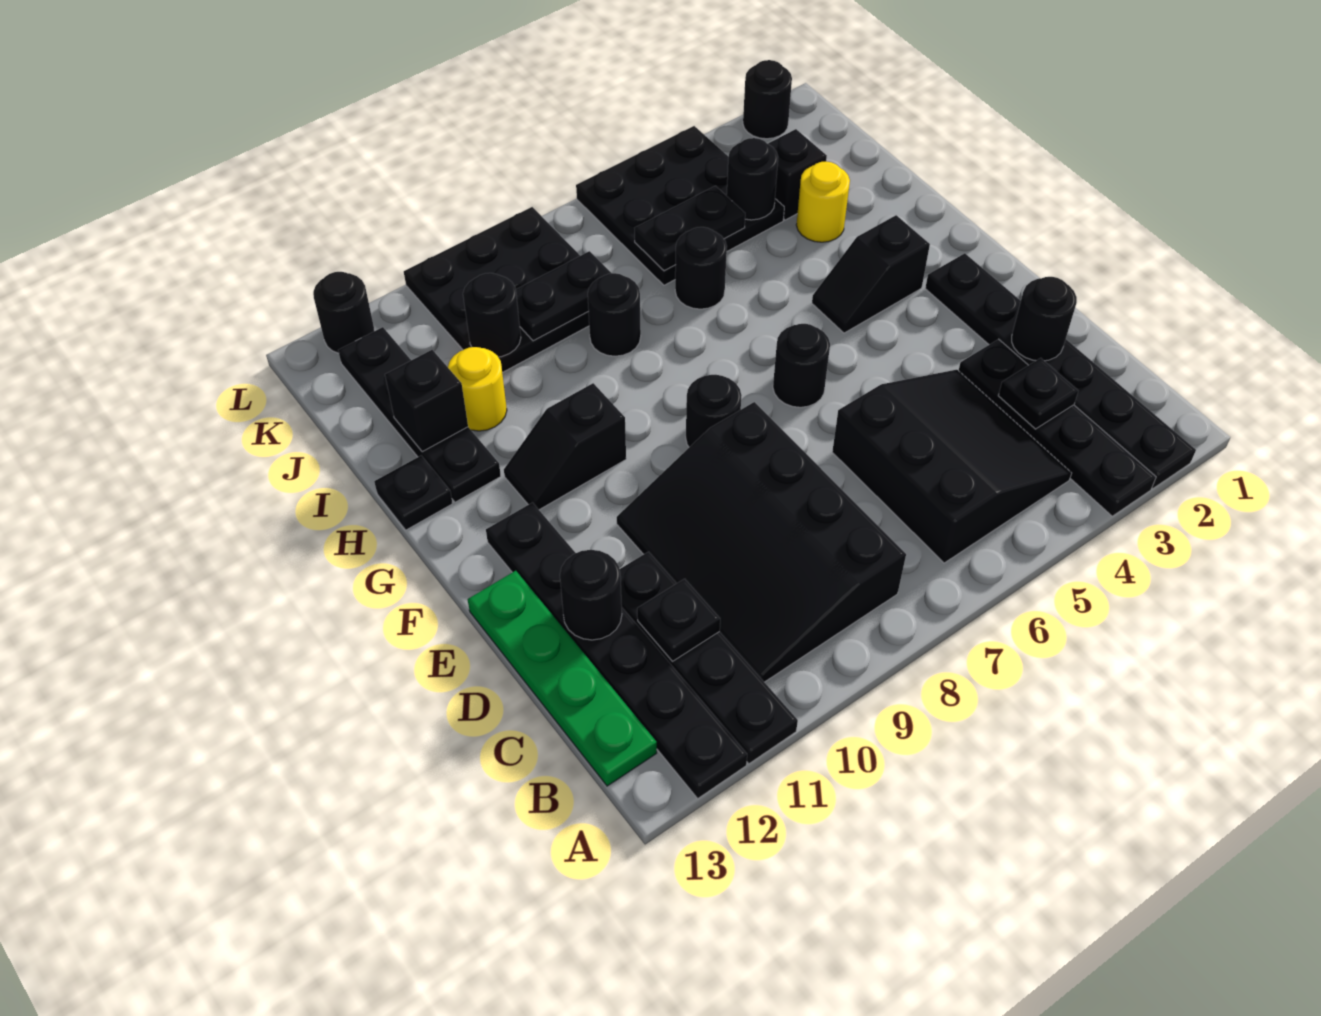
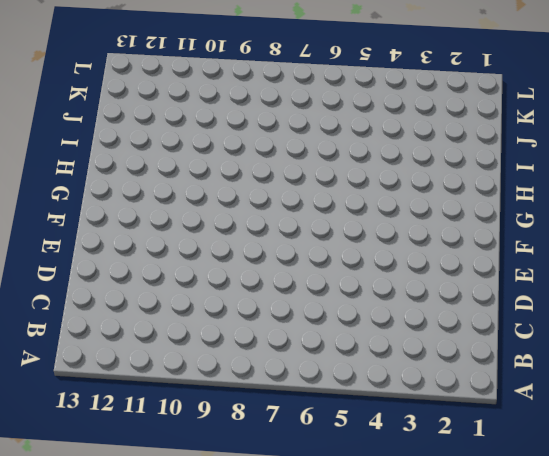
none -> black plate A2:F2 level 1
none -> black plate A3:D3 level 1
none -> black plate A11:D11 level 1
none -> black plate A12:F12 level 1

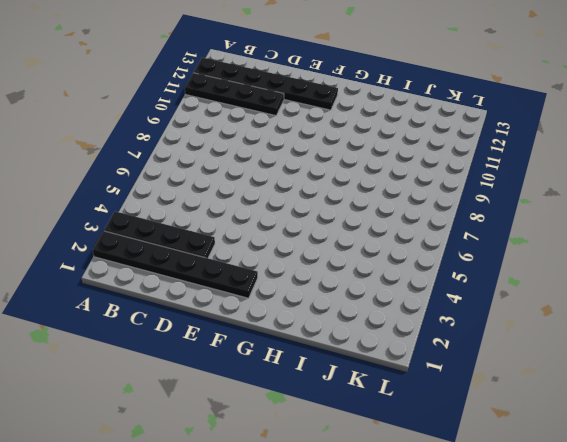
none -> black slope B4:D6 level 1 top 6
none -> black slope B8:E10 level 1 top 8
none -> green plate B13:E13 level 1
none -> black round brick F6 level 1

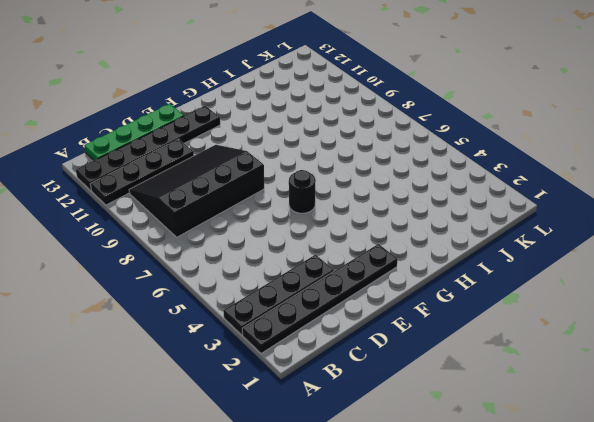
none -> black slope B4:D6 level 1 top 6
none -> black round brick F8 level 1
none -> black slope G3:G4 level 1 top 3
none -> black slope G10:G11 level 1 top 10

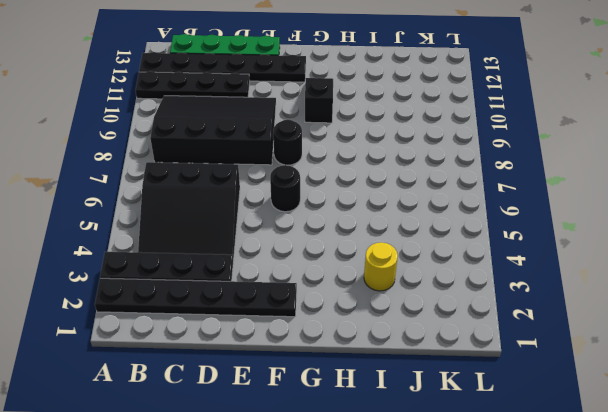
none -> black slope G3:G4 level 1 top 3
none -> black plate H12:K12 level 1
none -> black plate H13 level 1
none -> black round brick I6 level 1

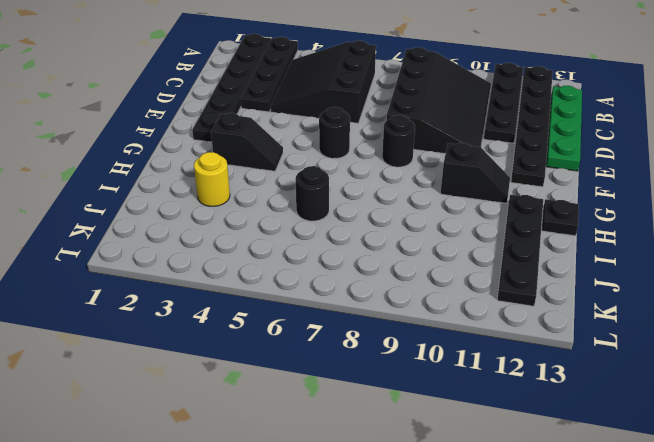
none -> black round brick I8 level 1
none -> yellow round brick I11 level 1
none -> black brick J3 level 1
none -> black plate J4:L6 level 1

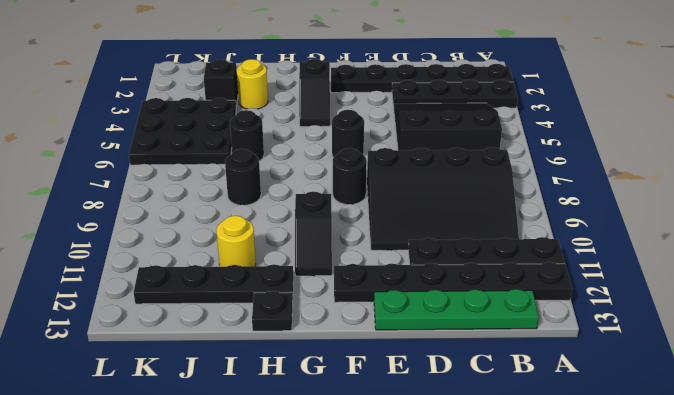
none -> black plate J8:L10 level 1
none -> black round brick L2 level 1
none -> black round brick L12 level 1
none -> black plate C3 level 2

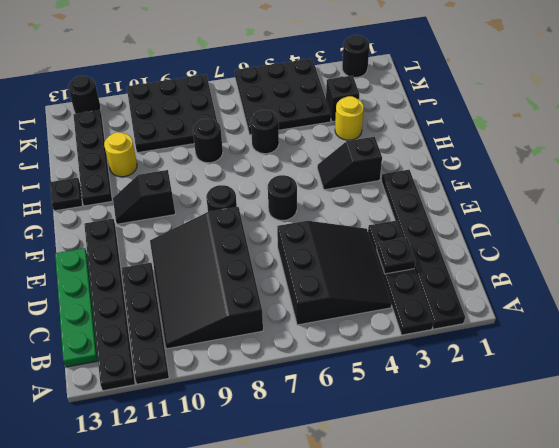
none -> black plate C11 level 2
none -> black round brick D2 level 2
none -> black round brick D12 level 2
none -> black brick I12 level 2

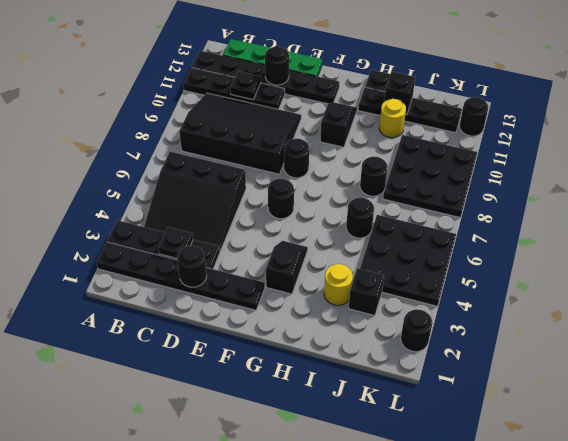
none -> black round brick J4 level 2
none -> black plate J5:J6 level 2
none -> black plate J8:J9 level 2
none -> black round brick J10 level 2

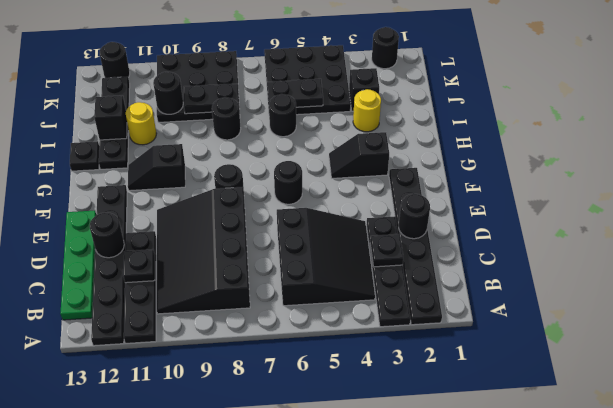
none -> black round brick J4 level 2

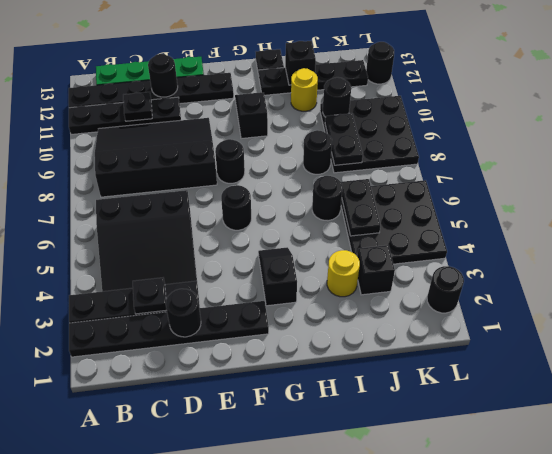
none -> black round brick J4 level 2

